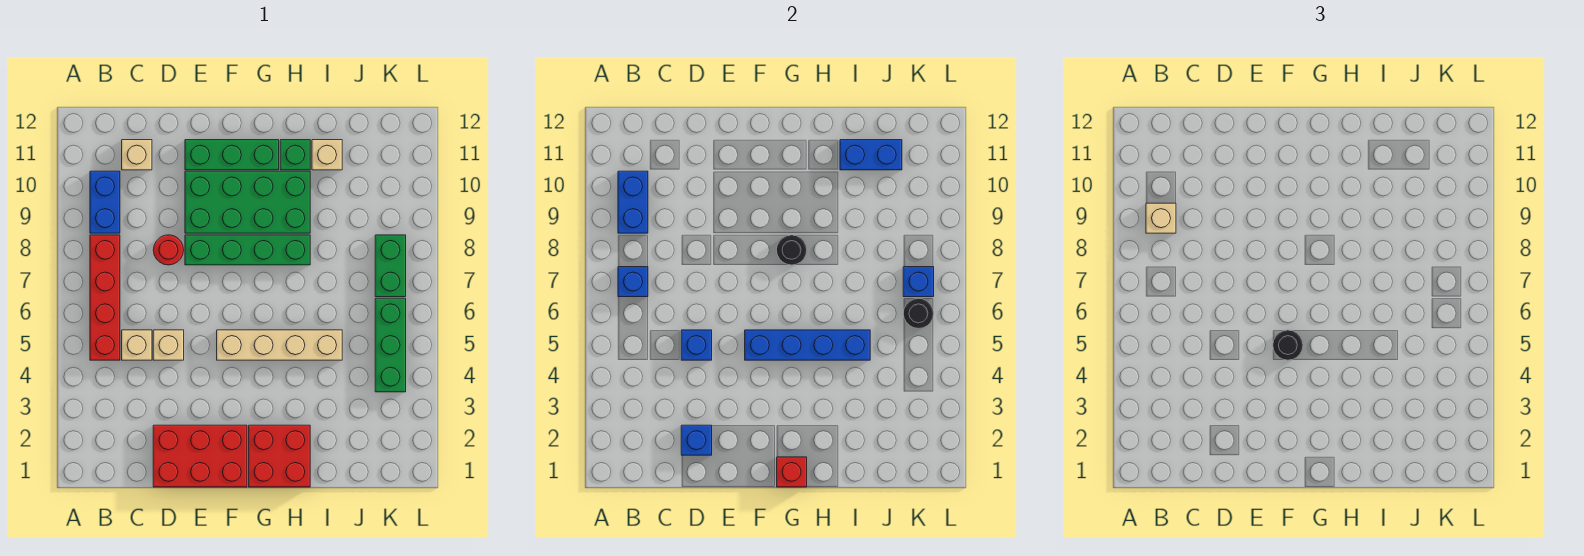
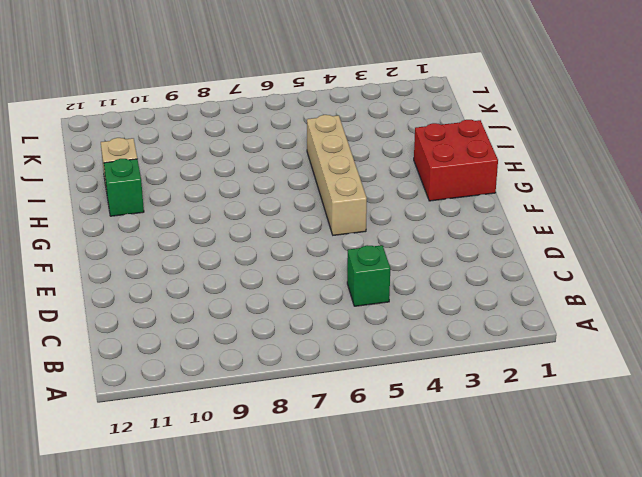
green brick C5 level 1 -> tan brick C5 level 1
none -> red brick B5:B8 level 1
none -> blue brick B9:B10 level 1
none -> tan brick C11 level 1

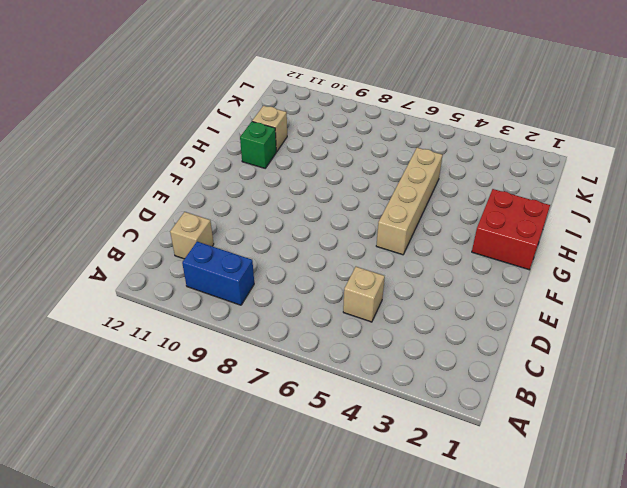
none -> red brick B5:B8 level 1
none -> red brick D1:F2 level 1
none -> tan brick D5 level 1

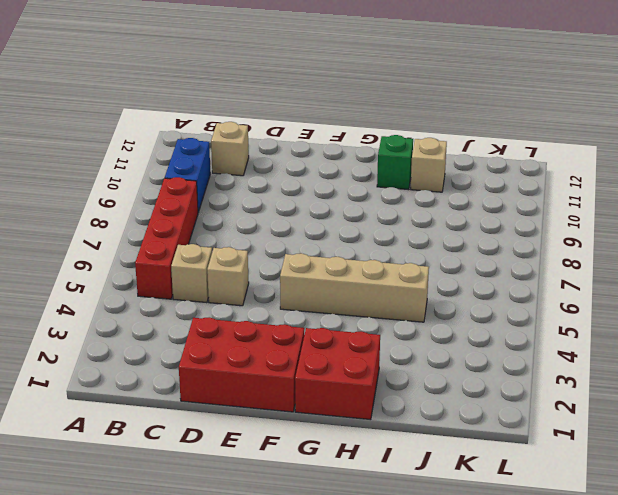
none -> red round brick D8 level 1
none -> green brick E8:H8 level 1
none -> green brick E9:H10 level 1

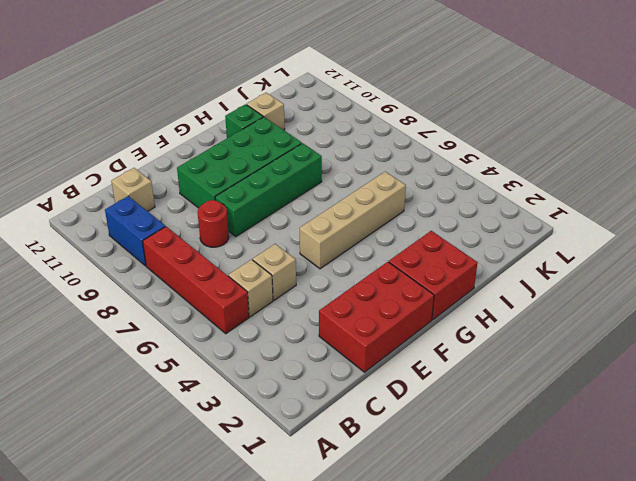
none -> green brick E11:G11 level 1
none -> green brick K4:K6 level 1
none -> green brick K7:K8 level 1

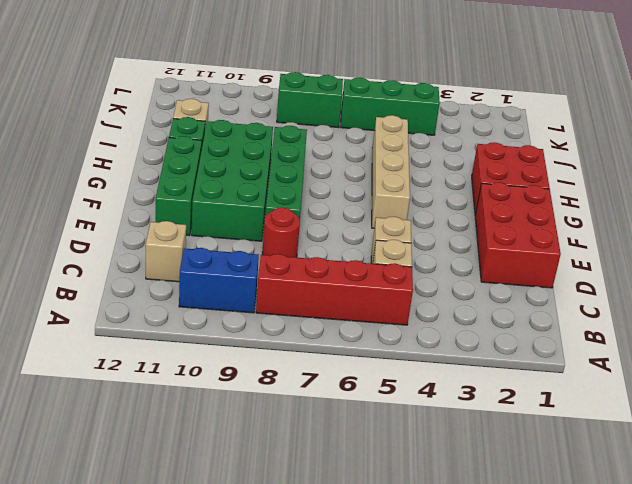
none -> blue brick B7 level 2
none -> blue brick B9:B10 level 2
none -> blue brick D2 level 2

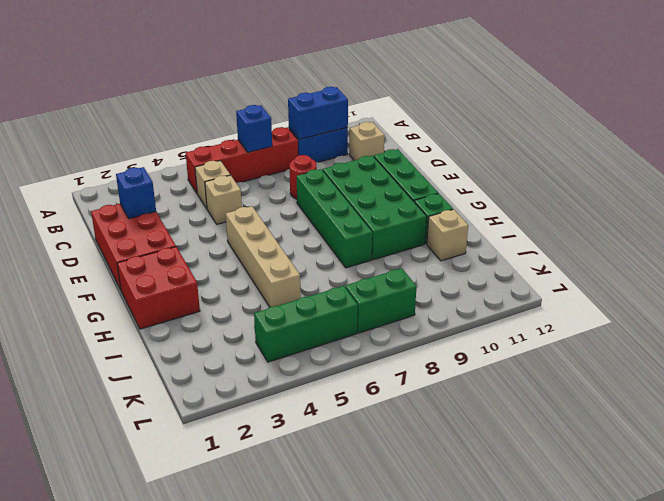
none -> blue brick D5 level 2
none -> blue brick F5:I5 level 2
none -> red brick G1 level 2

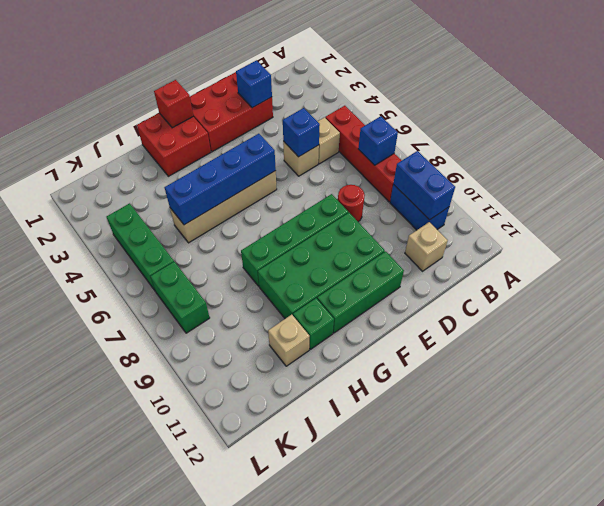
none -> black round brick G8 level 2
none -> blue brick I11:J11 level 2
none -> black round brick K6 level 2

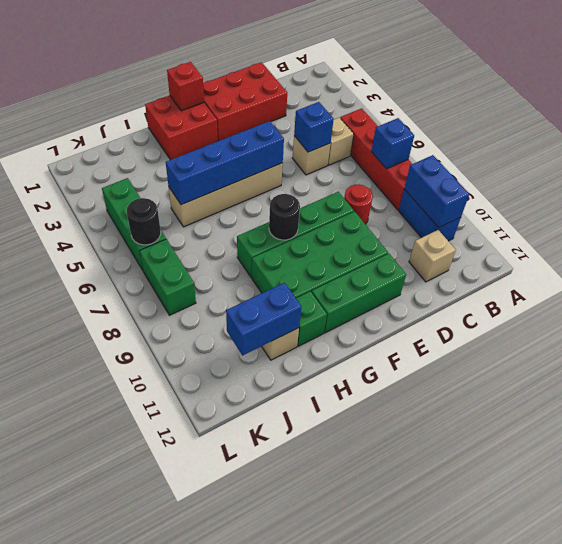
none -> blue brick D2 level 2
none -> blue brick K7 level 2
none -> tan brick B9 level 3

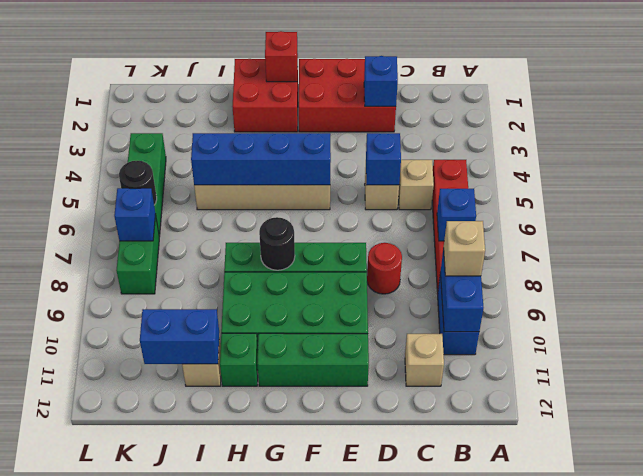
none -> black round brick F5 level 3

